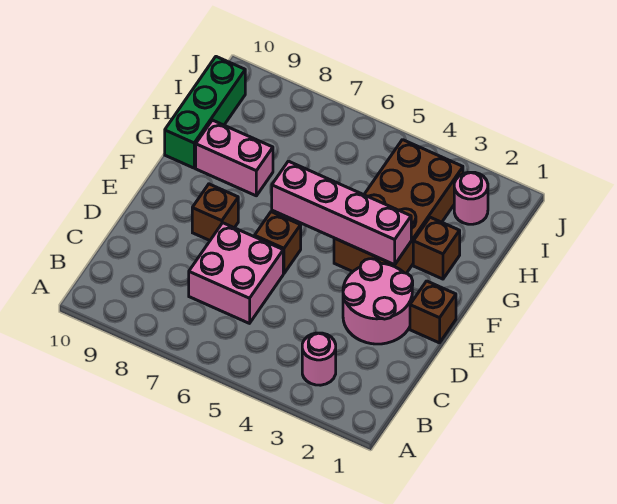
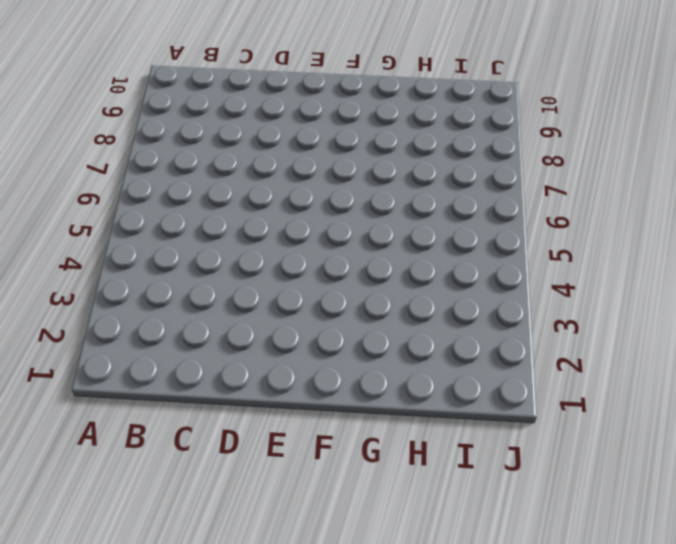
none -> pink round brick B3 level 1
none -> pink brick C6:D7 level 1
none -> pink round brick D2:E3 level 1

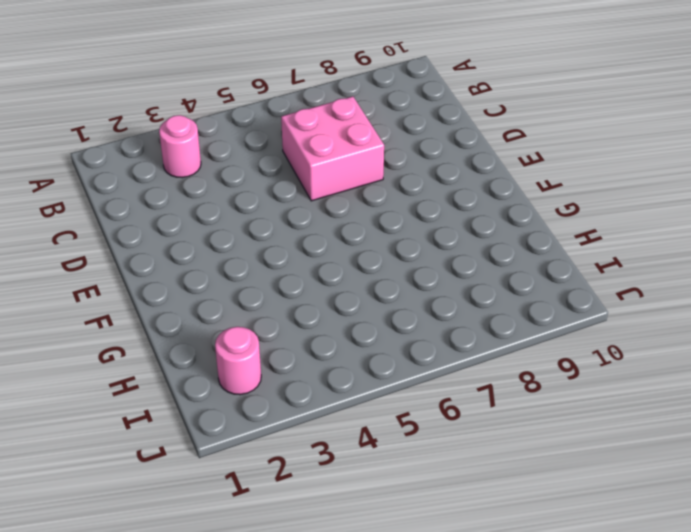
none -> pink round brick D2:E3 level 1
none -> brown brick E1 level 1
none -> brown brick E6 level 1

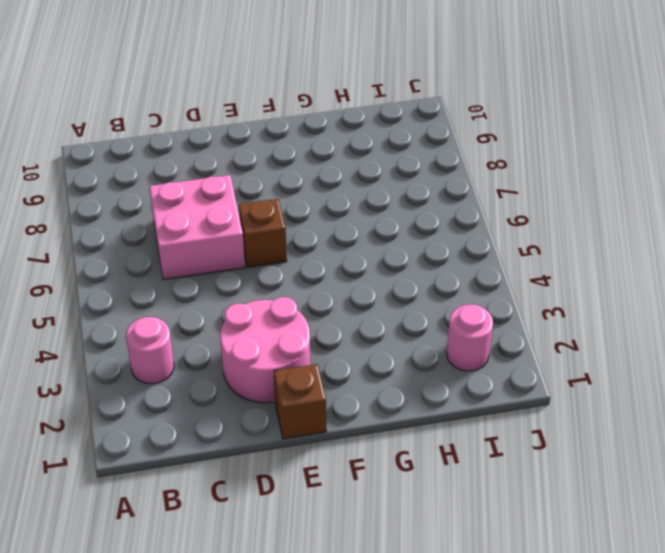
none -> brown brick E8 level 1
none -> brown brick F3:I4 level 1
none -> brown brick G2 level 1

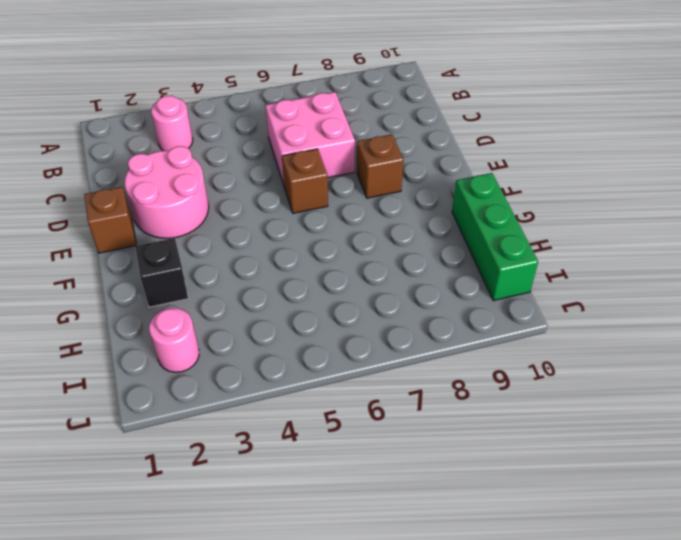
black brick G2 level 1 -> brown brick G2 level 1
none -> brown brick F3:I4 level 1
none -> pink brick G8:G9 level 1
none -> pink brick F3:F6 level 2

